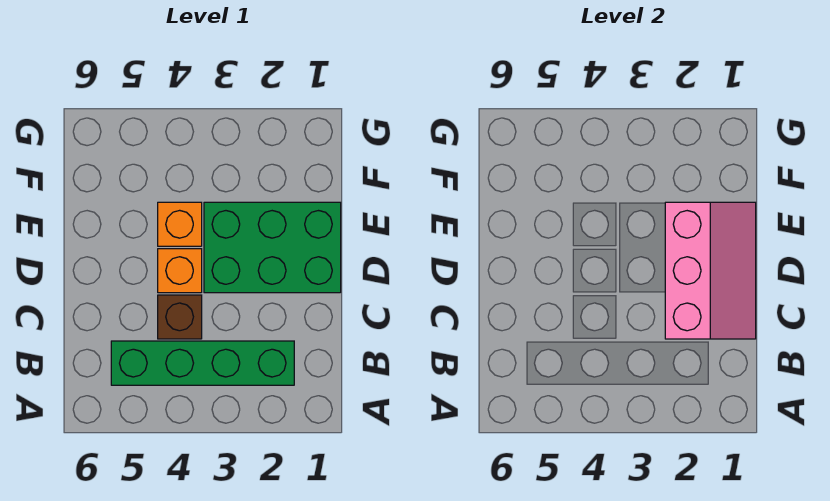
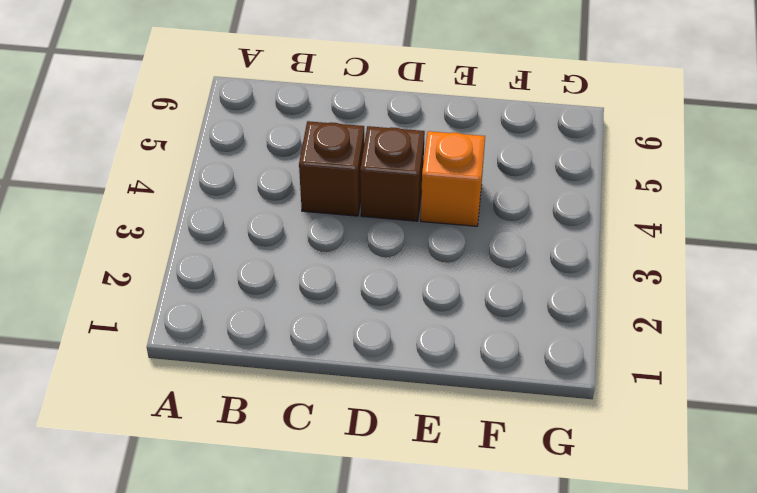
brown brick D4 level 1 -> orange brick D4 level 1
none -> green brick B2:B5 level 1
none -> green brick D1:E3 level 1

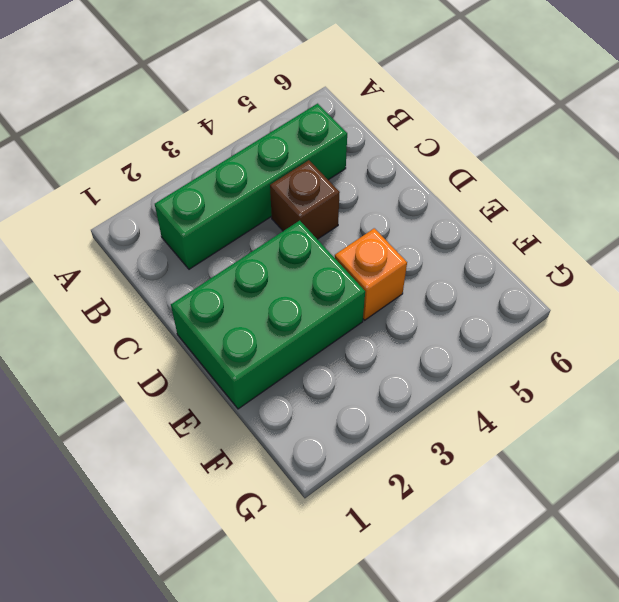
none -> orange brick D4 level 1
none -> pink slope C1:E2 level 2 top 2

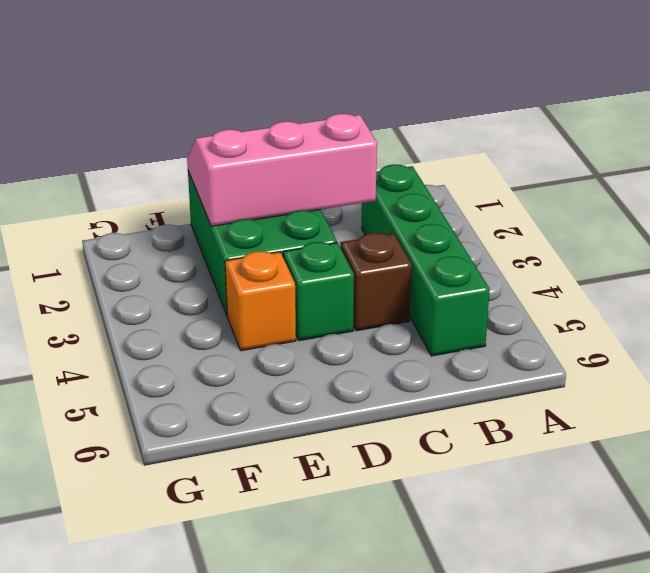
green brick D4 level 1 -> orange brick D4 level 1

